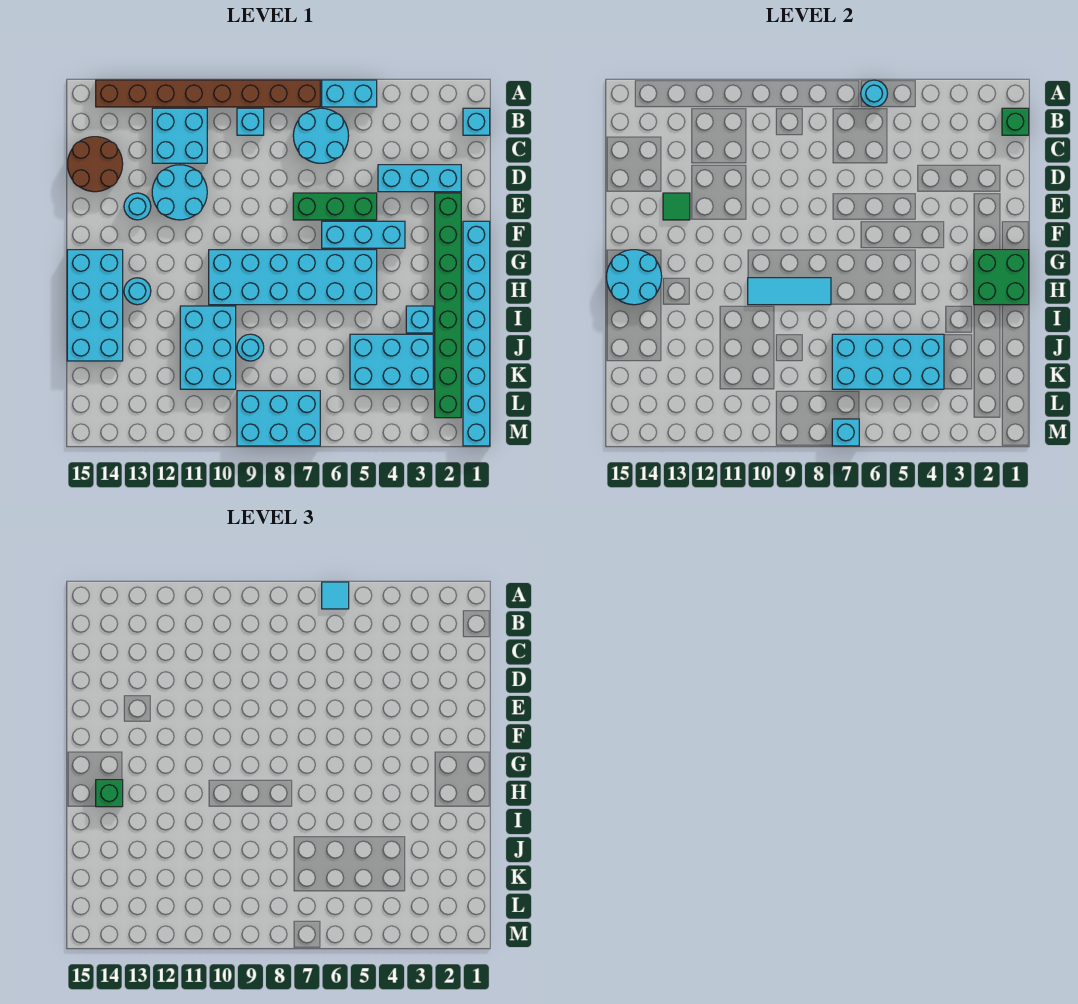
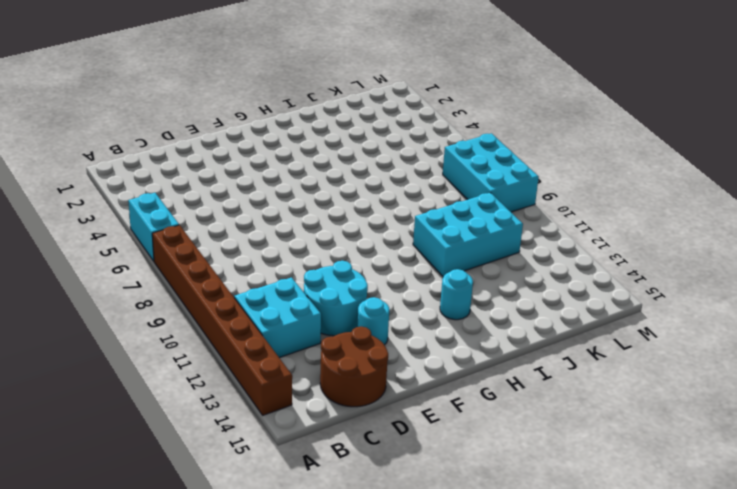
none -> cyan brick B1 level 1
none -> cyan round brick B6:C7 level 1
none -> cyan brick B9 level 1
none -> cyan brick D2:D4 level 1

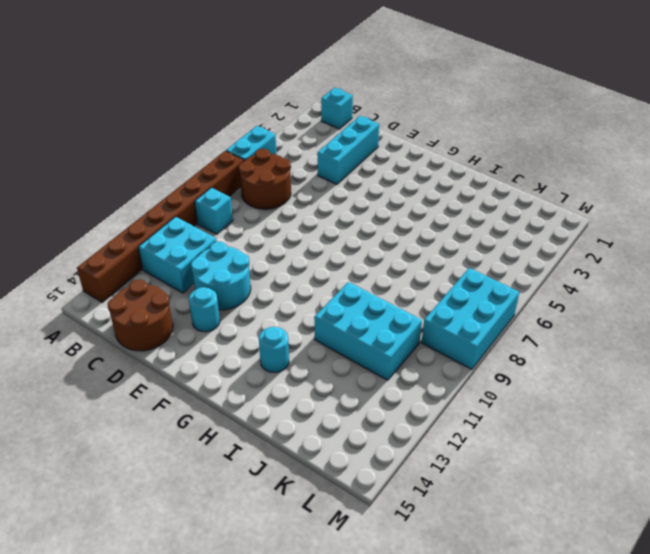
brown round brick B6:C7 level 1 -> cyan round brick B6:C7 level 1
none -> green brick E2:L2 level 1
none -> green brick E5:E7 level 1
none -> cyan brick F1:M1 level 1
none -> cyan brick F4:F6 level 1

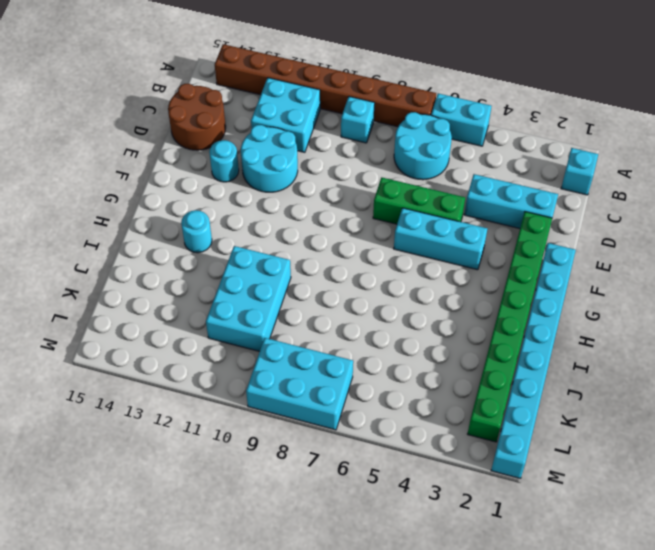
none -> cyan brick G5:H10 level 1
none -> cyan brick G14:J15 level 1
none -> cyan brick I3 level 1
none -> cyan brick J3:K5 level 1

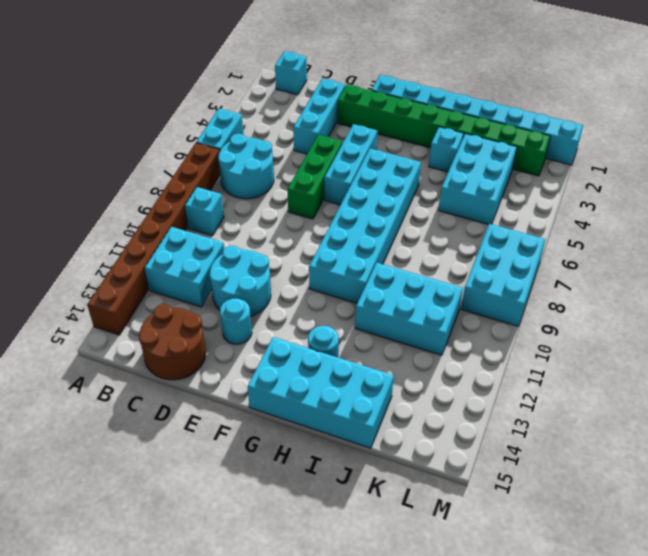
none -> cyan round brick J9 level 1
none -> cyan round brick A6 level 2
none -> green brick B1 level 2
none -> green tile E13 level 2

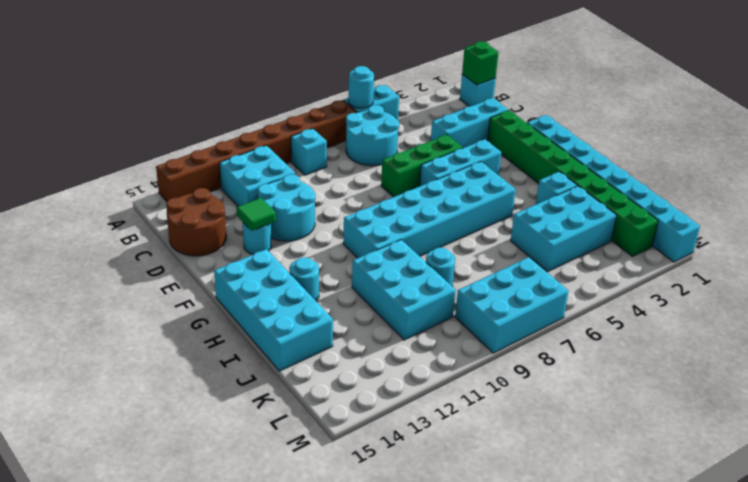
none -> green brick G1:H2 level 2
none -> cyan round brick G14:H15 level 2
none -> cyan tile H8:H10 level 2
none -> cyan brick J4:K7 level 2

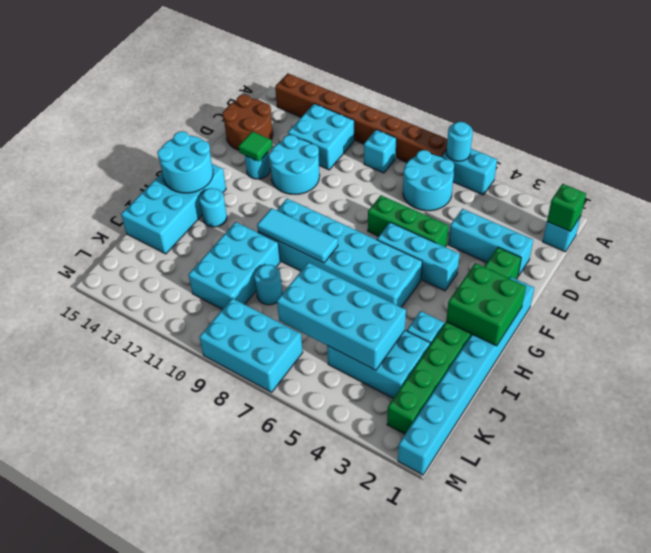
none -> cyan brick M7 level 2
none -> cyan tile A6 level 3
none -> green brick H14 level 3

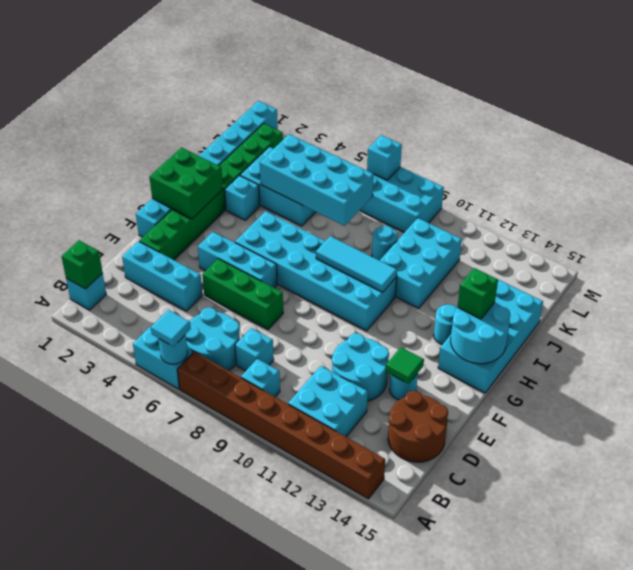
cyan brick C8 level 1 -> none

